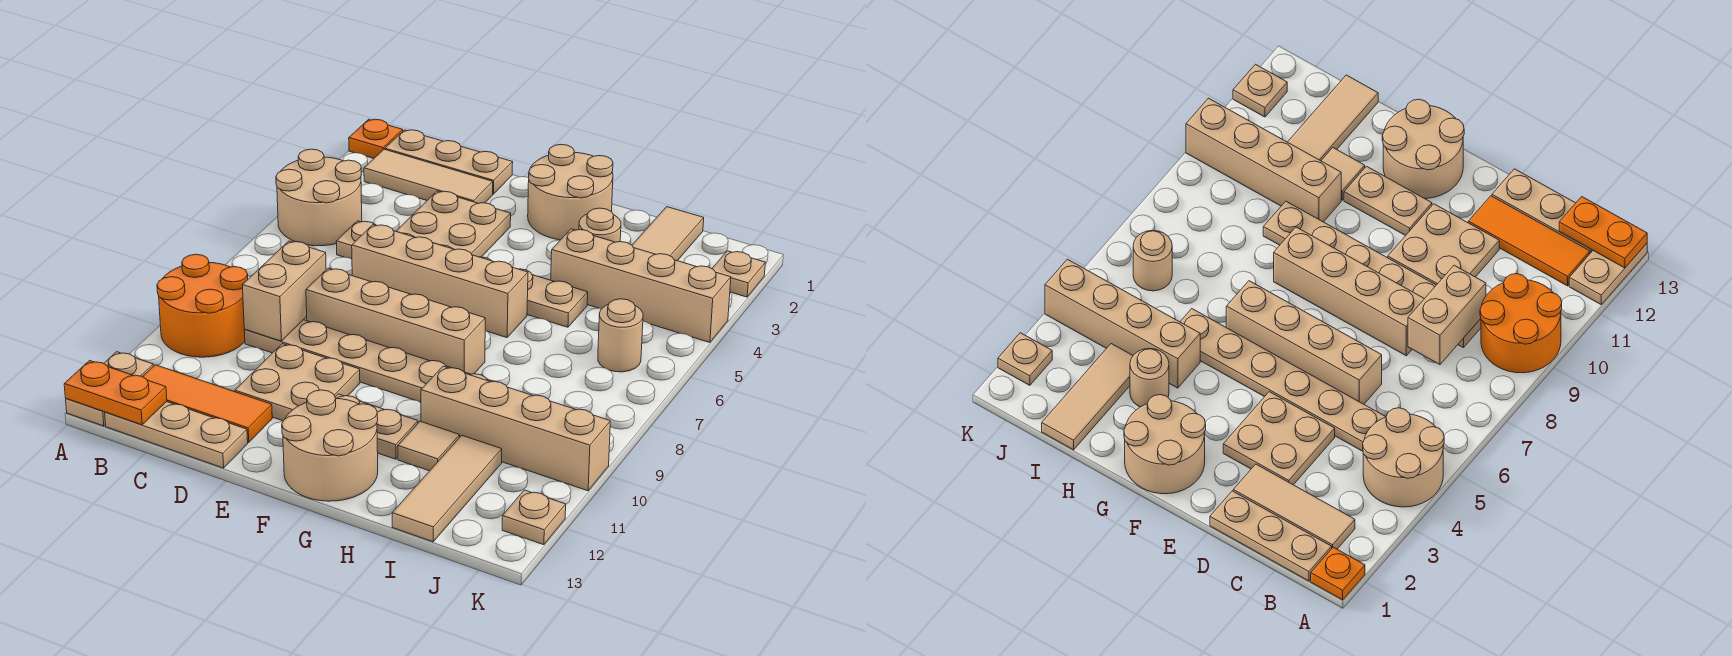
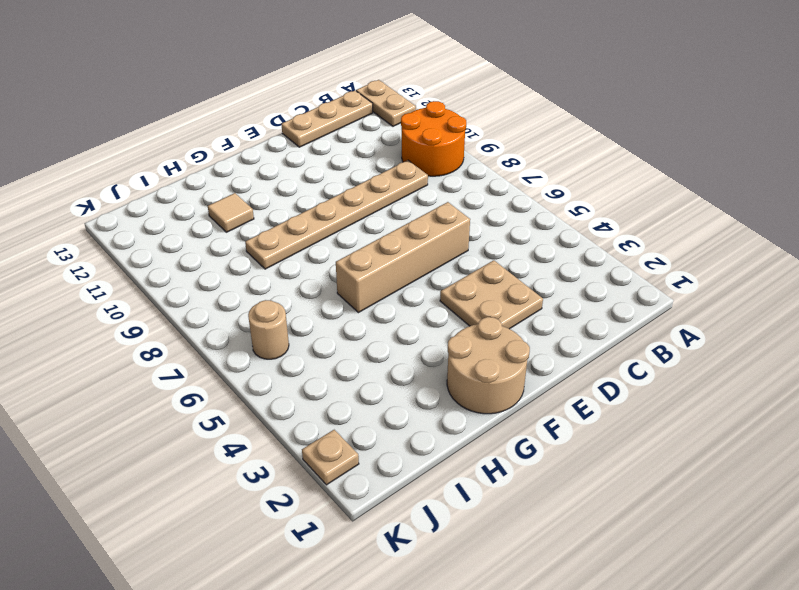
none -> orange plate A1 level 1
none -> tan round brick A4:B5 level 1
none -> tan plate B1:D1 level 1

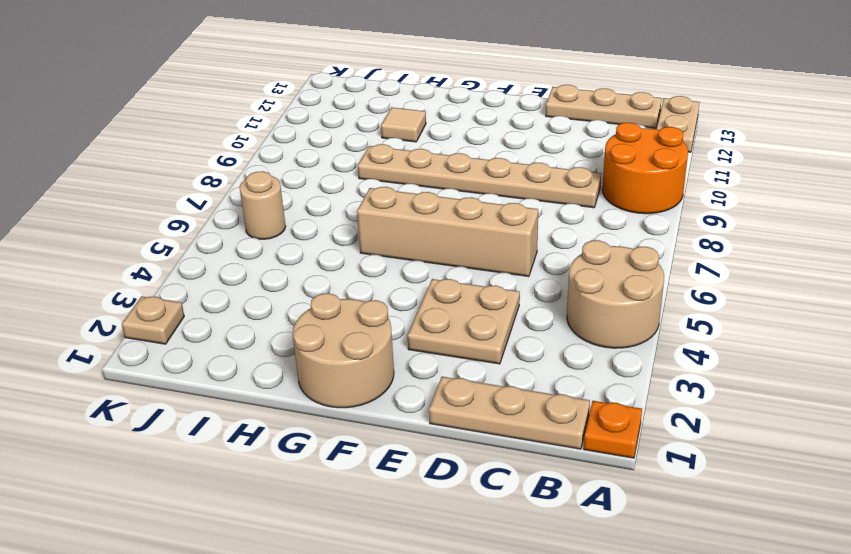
none -> tan tile B2:D2 level 1
none -> orange tile B12:D12 level 1
none -> tan plate C5:H5 level 1

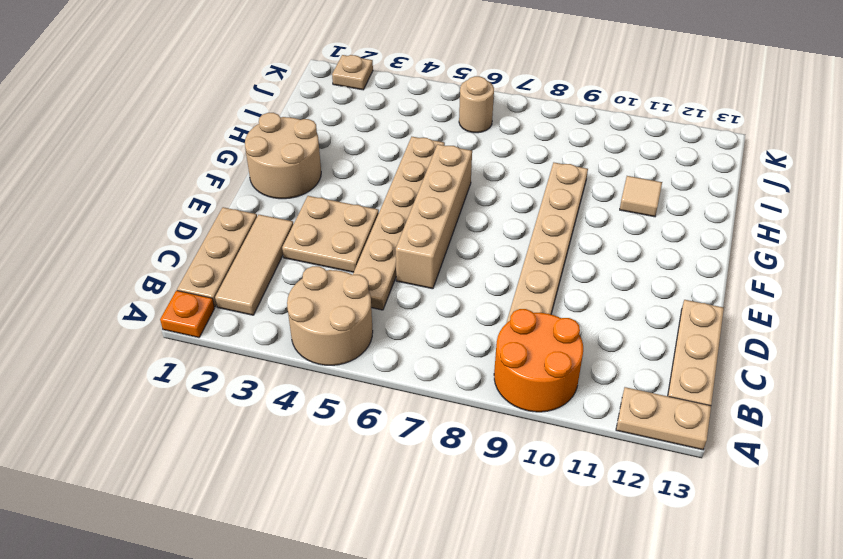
none -> orange tile B12:D12 level 1
none -> tan brick D8:G8 level 1
none -> tan plate D10:E11 level 1

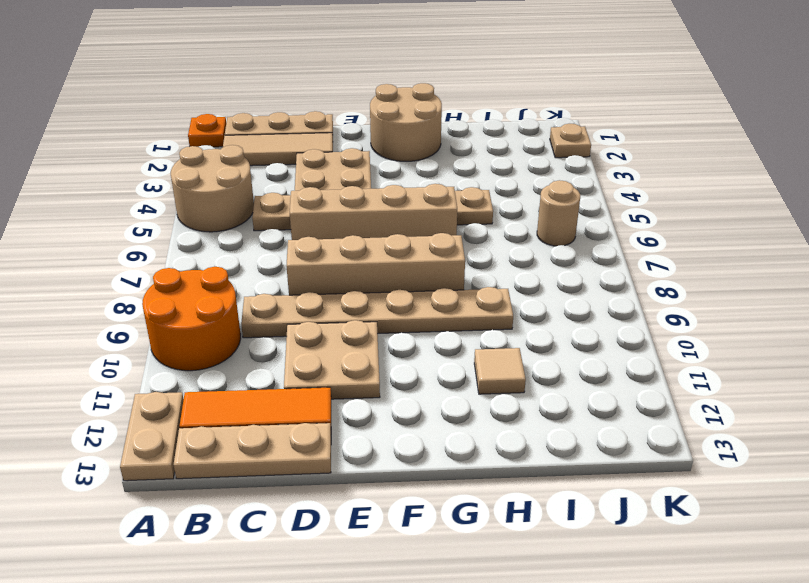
none -> tan plate F11:G11 level 1
none -> tan round brick F12:G13 level 1
none -> tan round brick H3 level 1

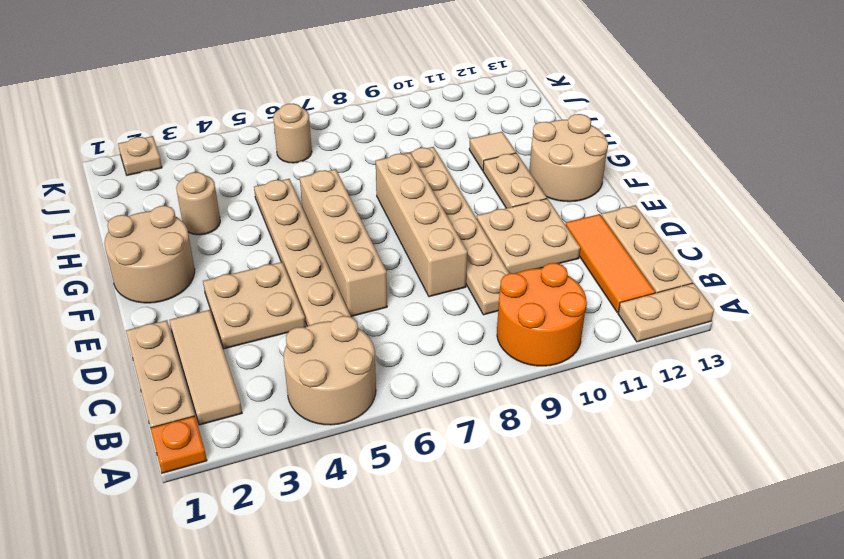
none -> tan brick H4:K4 level 1
none -> tan brick H10:K10 level 1
none -> tan tile I1:I3 level 1

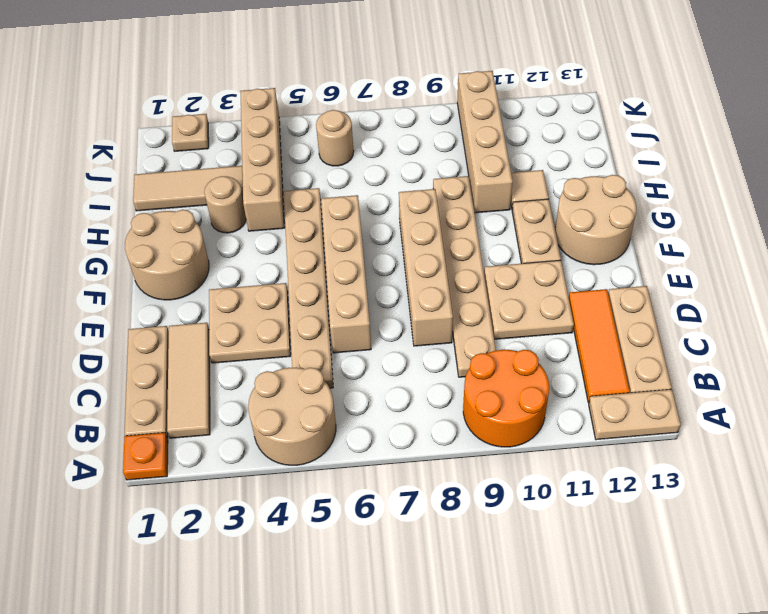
none -> tan tile I11:I13 level 1
none -> tan plate K12 level 1
none -> orange plate A13:B13 level 2

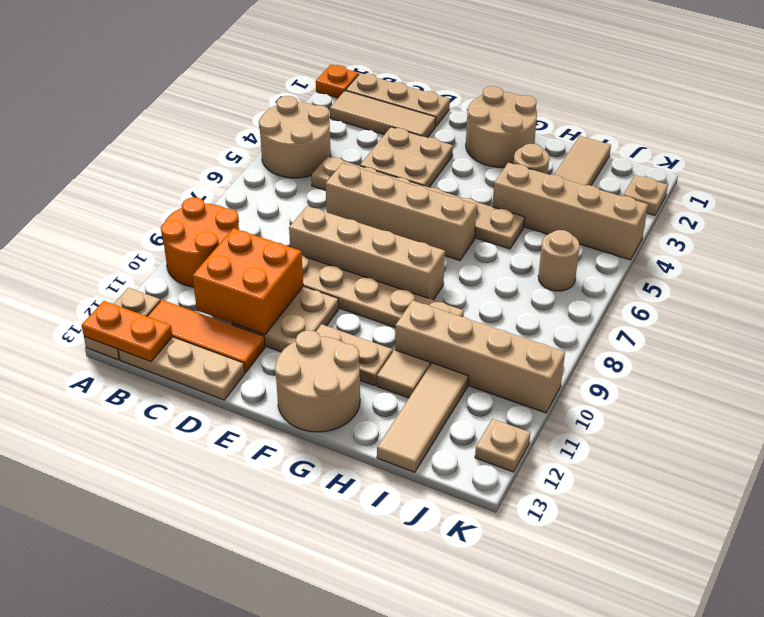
orange brick C10:D11 level 2 -> none
none -> tan brick C8:C9 level 2

